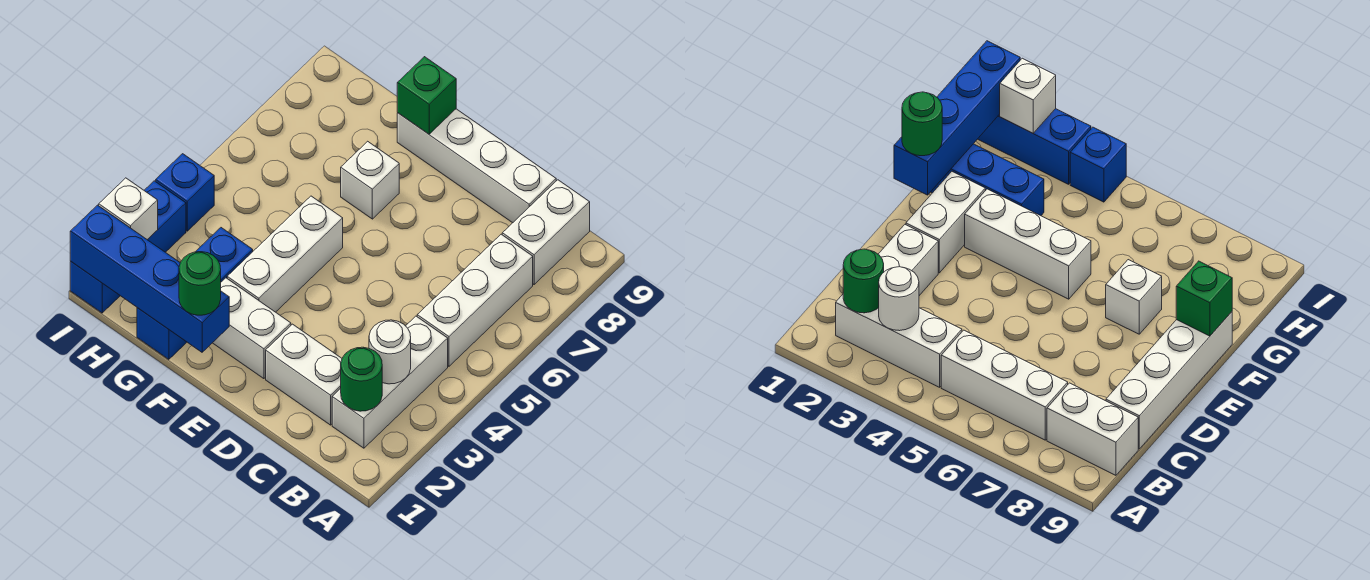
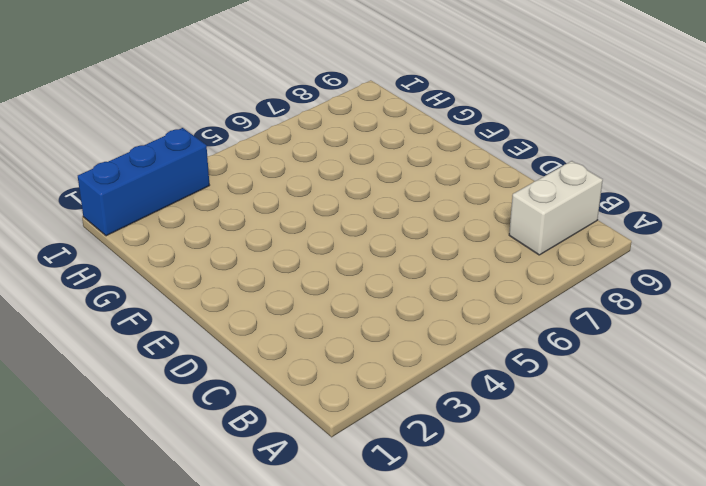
none -> white brick B2:B4 level 1
none -> white brick B5:B7 level 1
none -> white brick C2:D2 level 1

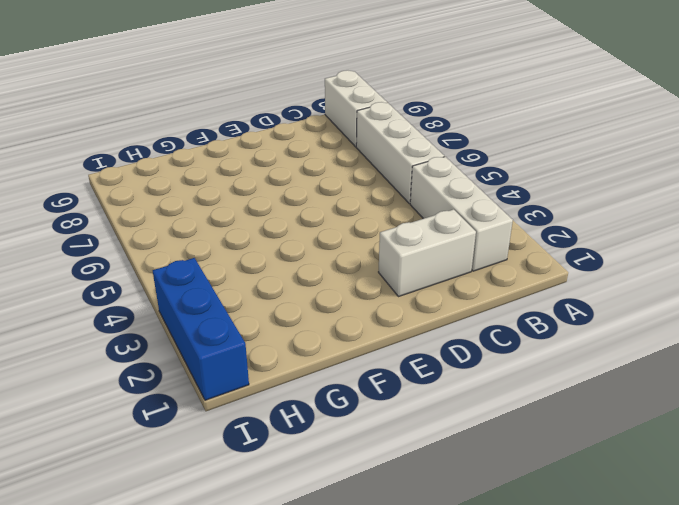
none -> white brick C9:F9 level 1
none -> white brick E2:F2 level 1
none -> white brick F3:F5 level 1

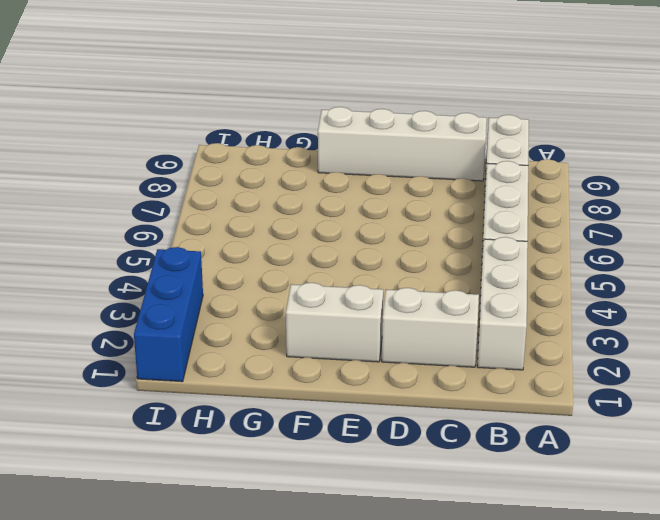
none -> white brick F3:F5 level 1
none -> white brick F7 level 1
none -> blue brick G1:G3 level 1

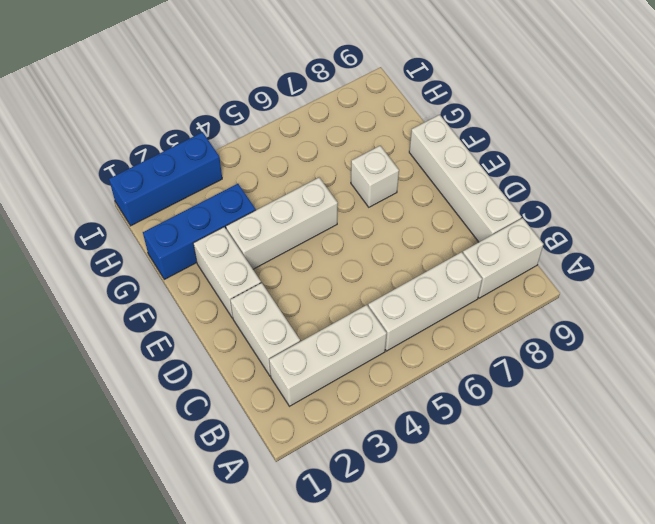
none -> blue brick I4 level 1
none -> green round brick B2 level 2
none -> white round brick B3 level 2

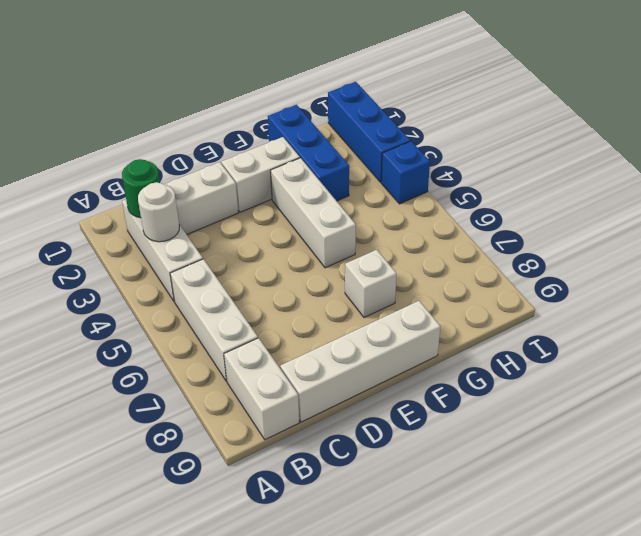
none -> blue brick F1:I1 level 2
none -> green brick F9 level 2
none -> white brick I2 level 2

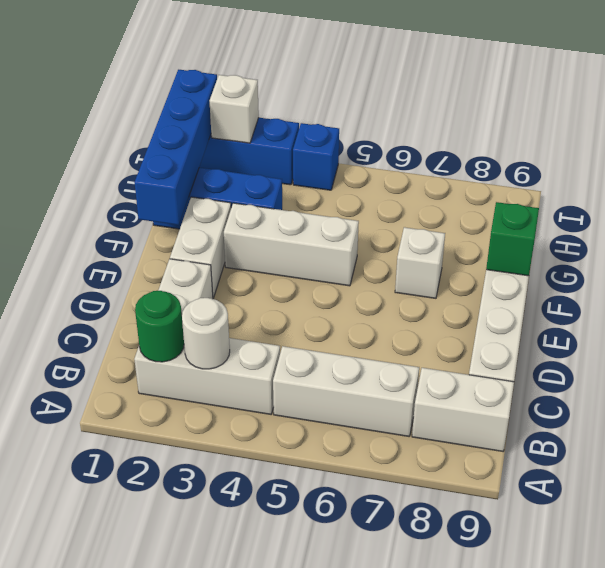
none -> green round brick F1 level 3

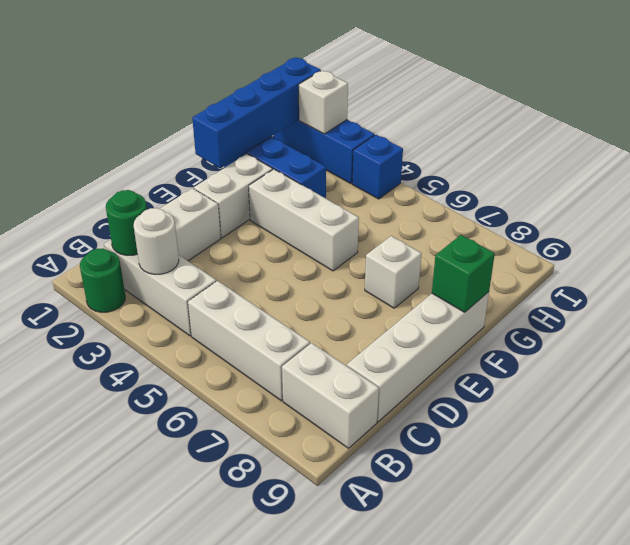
green round brick A2 level 1 -> green round brick F1 level 3

